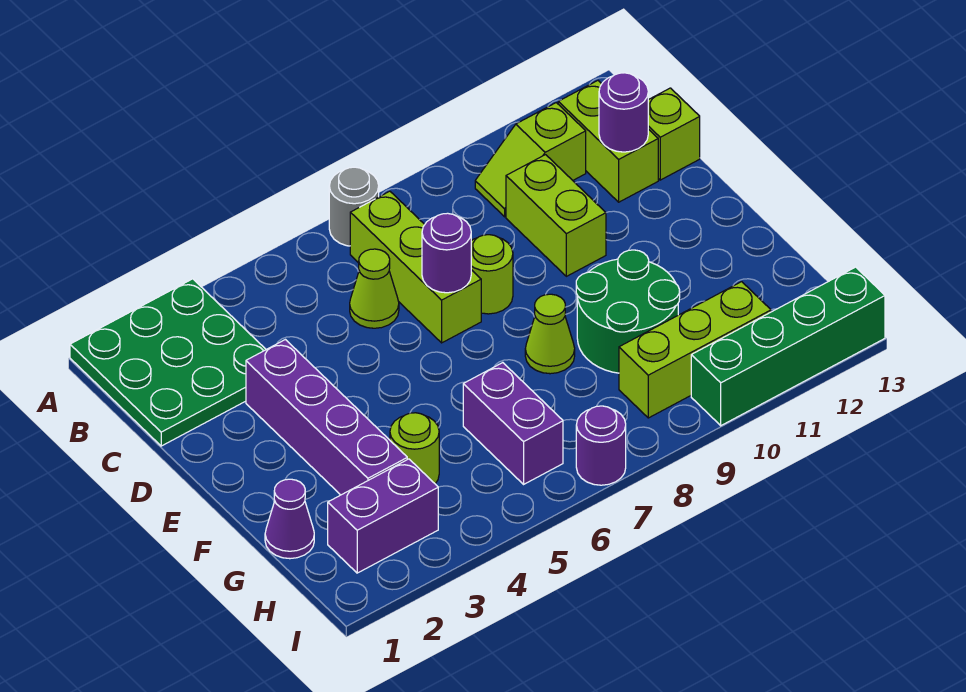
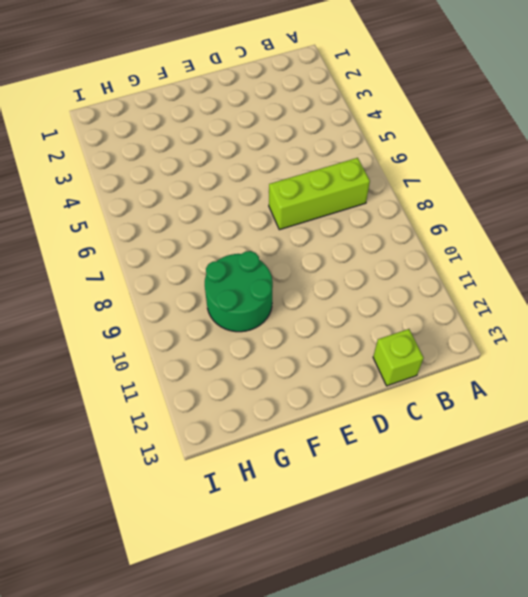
none -> green plate A1:C3 level 1
none -> grey round brick A7 level 1
none -> lime slope B10:B11 level 1 top 11

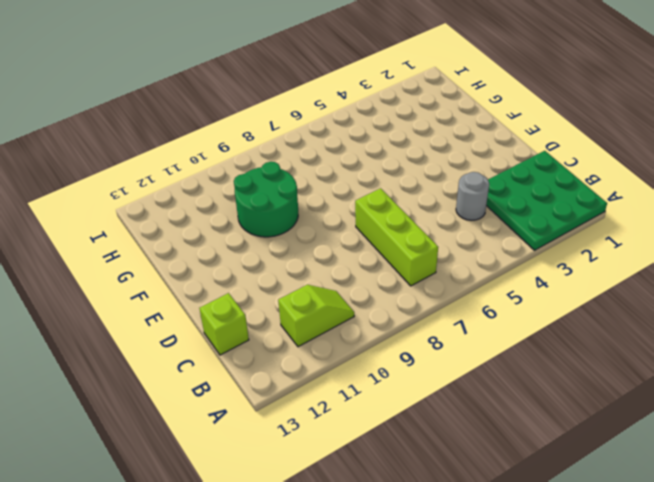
grey round brick C4 level 1 -> grey round brick A7 level 1
none -> lime brick B12:C12 level 1
none -> lime cone C6 level 1
none -> lime brick C10:D10 level 1

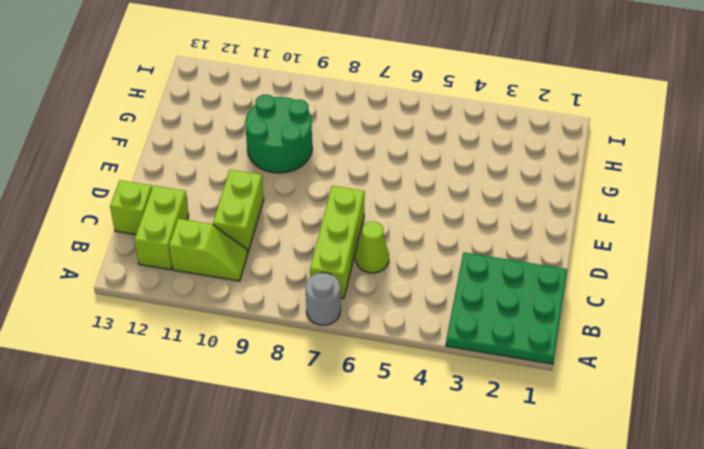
none -> purple brick D3:G3 level 1
none -> lime round brick D8 level 1
none -> lime cone F8 level 1

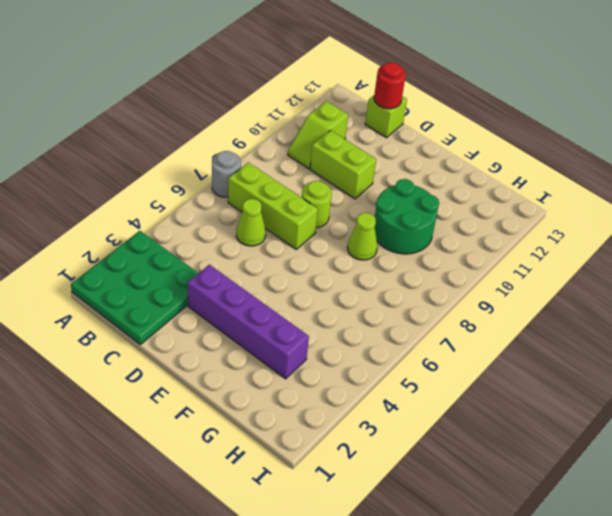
red round brick C13 level 2 -> none
none -> lime brick B12:C12 level 1
none -> purple cone G1 level 1
none -> lime round brick G4 level 1

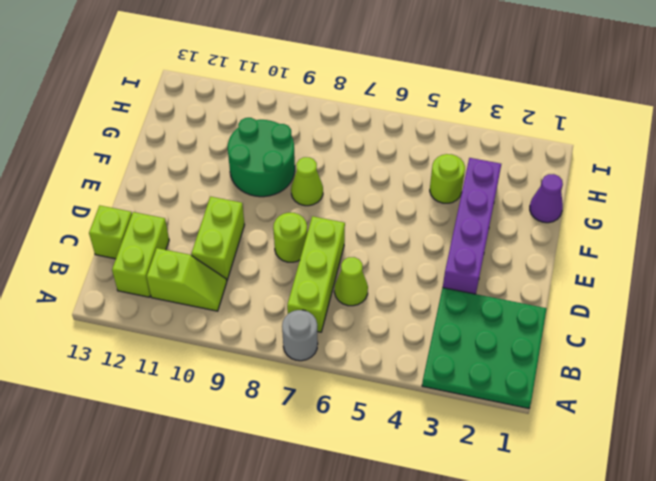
none -> purple brick G6:H6 level 1
none -> purple brick H2:H3 level 1
none -> lime brick H9:H11 level 1

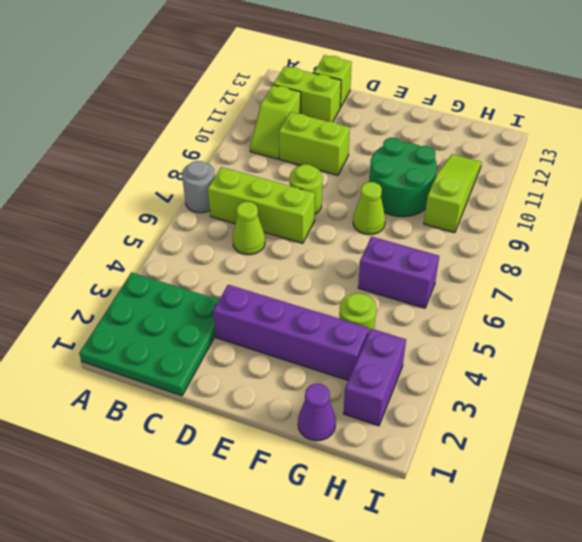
lime slope H9:H11 level 1 top 9 -> lime brick H9:H11 level 1
none -> purple round brick I7 level 1
none -> green brick I10:I13 level 1
none -> purple round brick C12 level 2

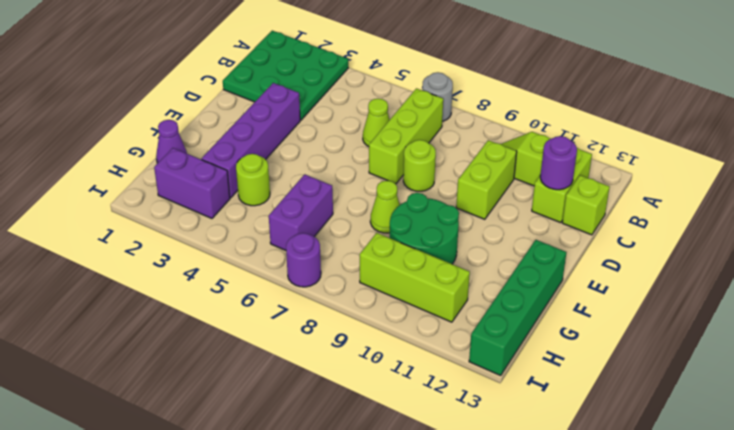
green brick F13:I13 level 1 -> green brick I10:I13 level 1
none -> purple round brick D7 level 2

